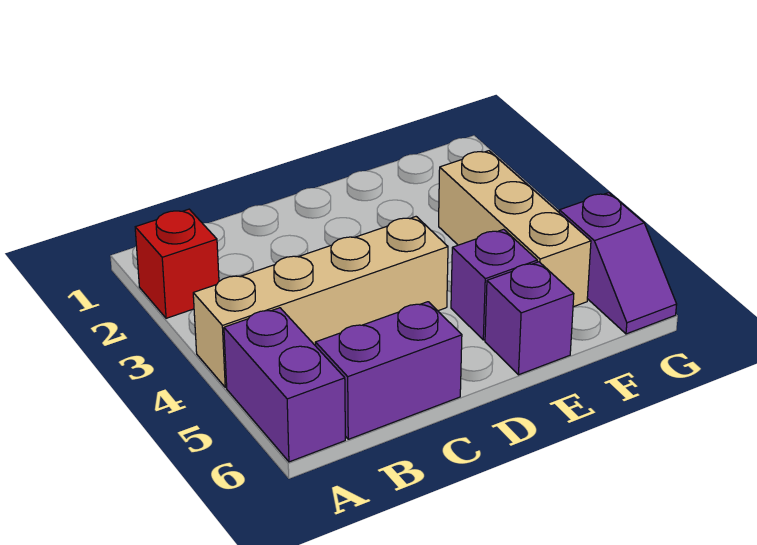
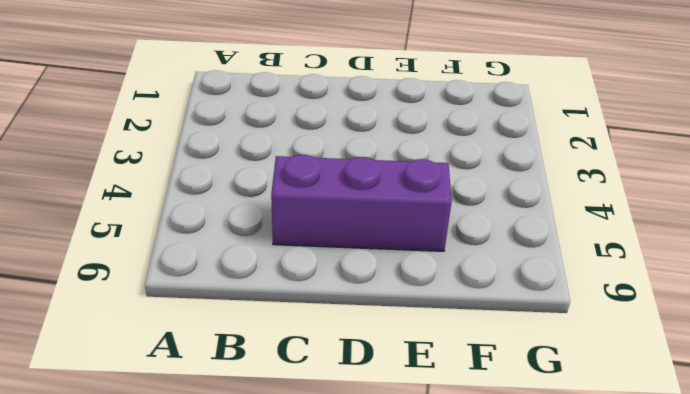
purple brick C5:E5 level 1 -> purple brick E5 level 1
none -> red brick A2 level 1
none -> tan brick A4:D4 level 1

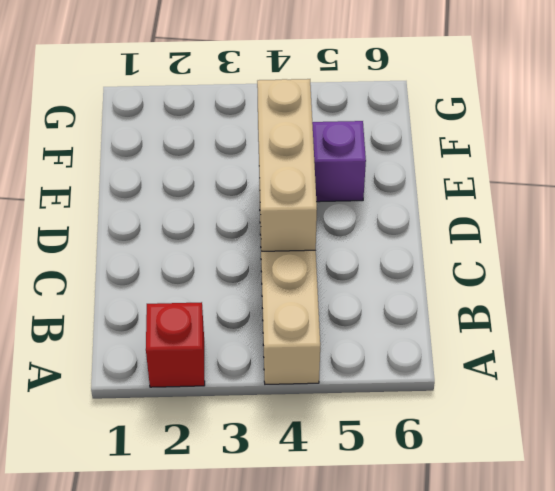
tan brick C4:E4 level 2 -> tan brick F3:F5 level 1
none -> purple brick A5:A6 level 1
none -> purple brick B6:C6 level 1

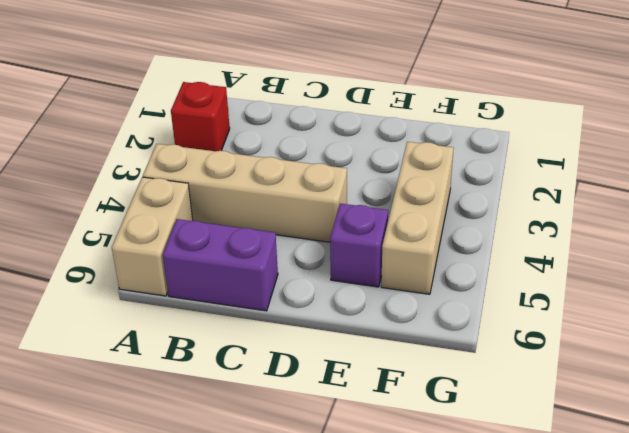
tan brick A5:A6 level 1 -> purple brick A5:A6 level 1
none -> purple brick E6 level 1
none -> purple slope G5:G6 level 1 top 5

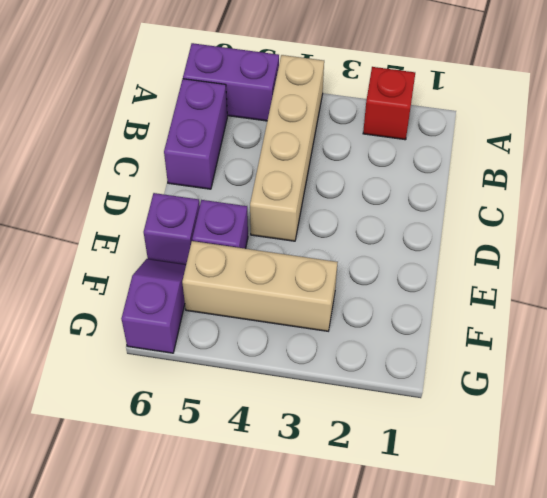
purple slope F6:G6 level 1 top G -> purple slope G5:G6 level 1 top 5

